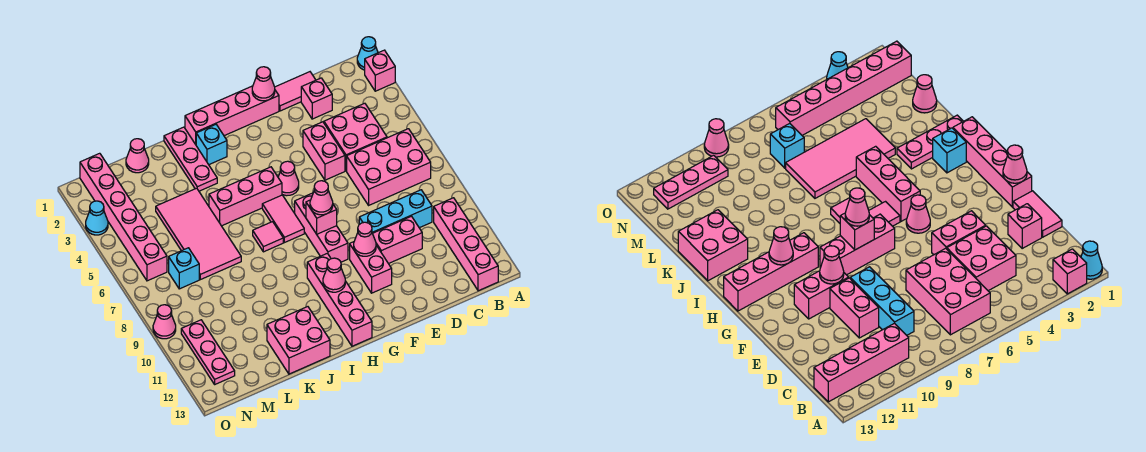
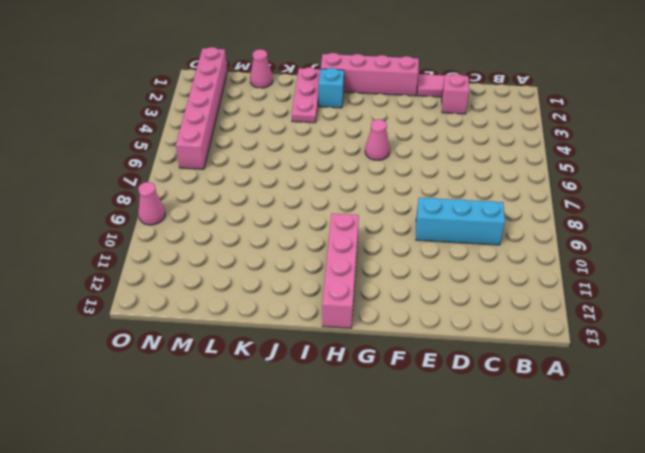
none -> cyan cone A1 level 1
none -> pink brick A2 level 1
none -> pink brick B6:D7 level 1
none -> pink brick B10:B13 level 1

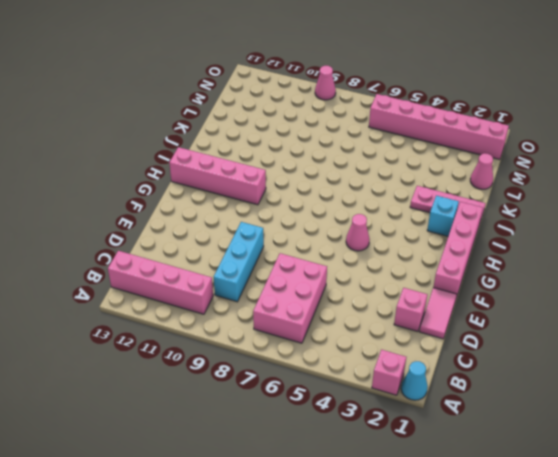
none -> pink brick C4:D5 level 1
none -> pink brick D10:E10 level 1
none -> pink brick E4:E5 level 1
none -> pink brick F10:F11 level 1

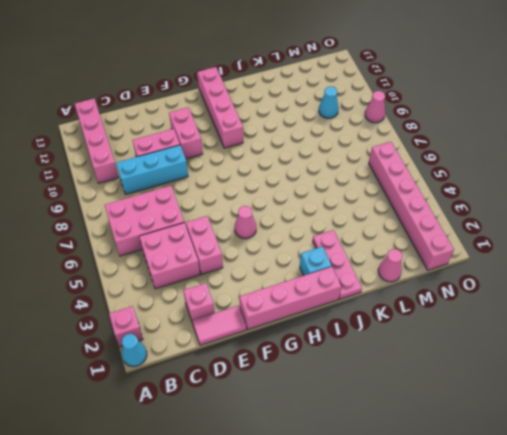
cyan cone M10 level 1 -> cyan cone O3 level 1
none -> pink brick G7:G9 level 1
none -> pink brick H5:J5 level 1
none -> pink tile H6:H7 level 1
none -> pink tile I7 level 1

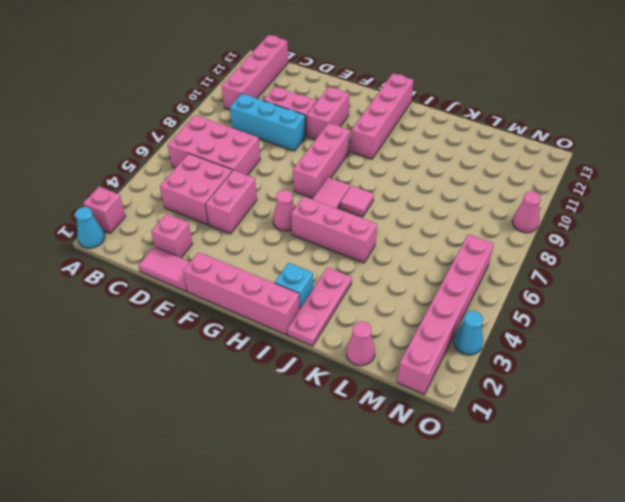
none -> pink brick J12:K13 level 1
none -> pink tile K4:L7 level 1
none -> cyan brick M7 level 1
none -> pink plate N10:N12 level 1

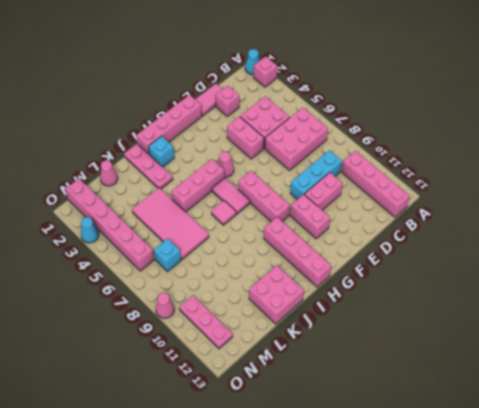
none -> pink cone F1 level 2
none -> pink cone F10 level 2
none -> pink brick G8 level 2
none -> pink cone H11 level 2

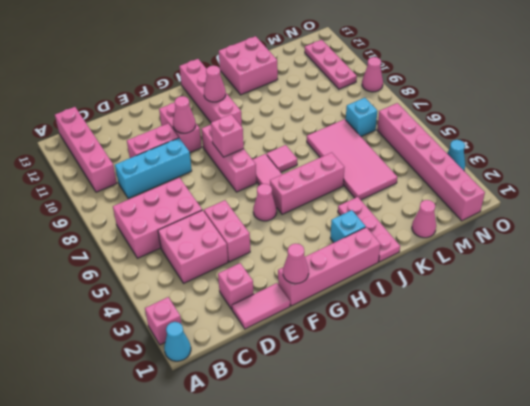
none -> pink cone G8 level 3

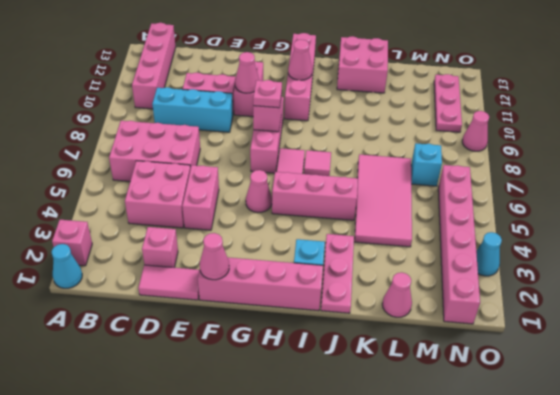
pink plate G8 level 3 -> pink cone G8 level 3

